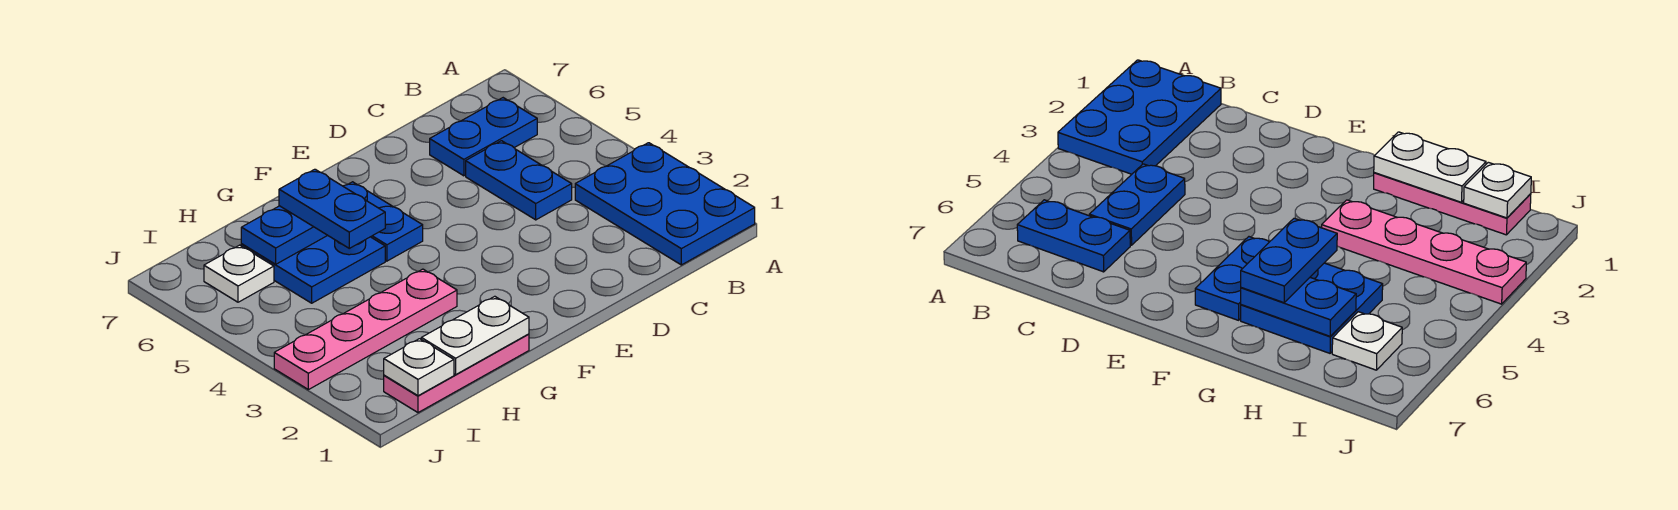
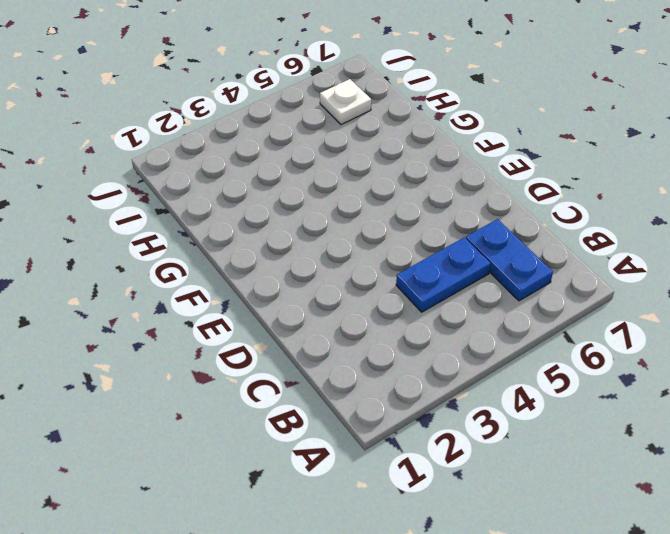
none -> blue plate A1:B3 level 1
none -> blue plate F5:F6 level 1
none -> pink plate G1:I1 level 1

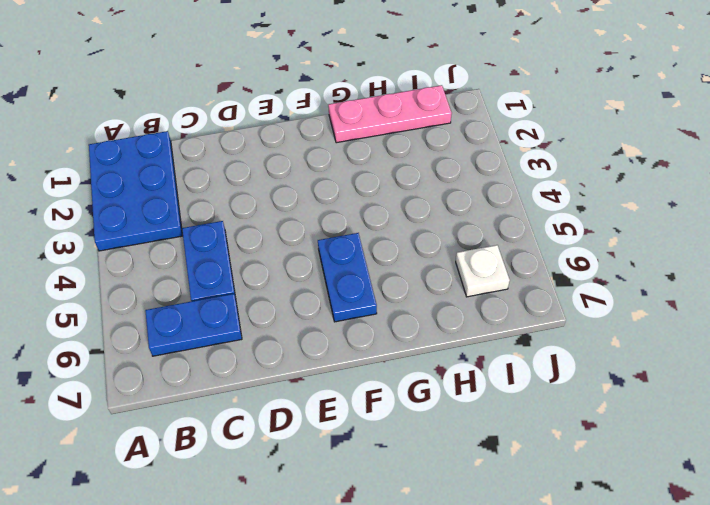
none -> pink plate G3:J3 level 1
none -> blue plate G5:H6 level 1
none -> white plate G1:H1 level 2

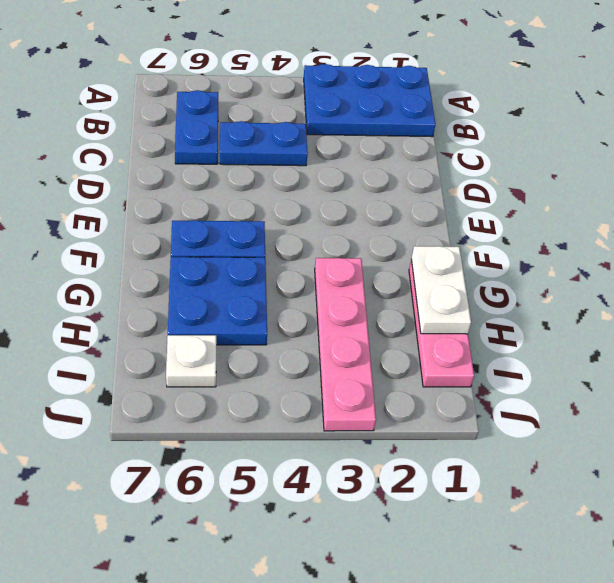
none -> blue plate G6:H6 level 2
none -> white plate I1 level 2
none -> blue plate G5:G6 level 3

